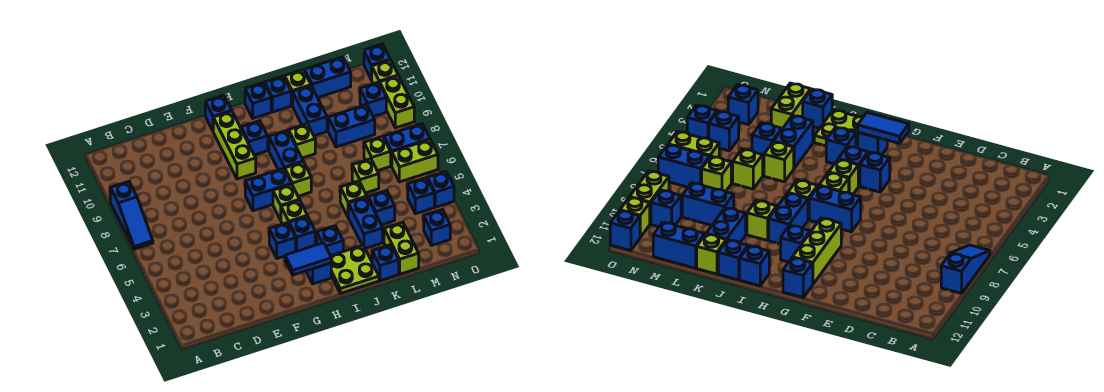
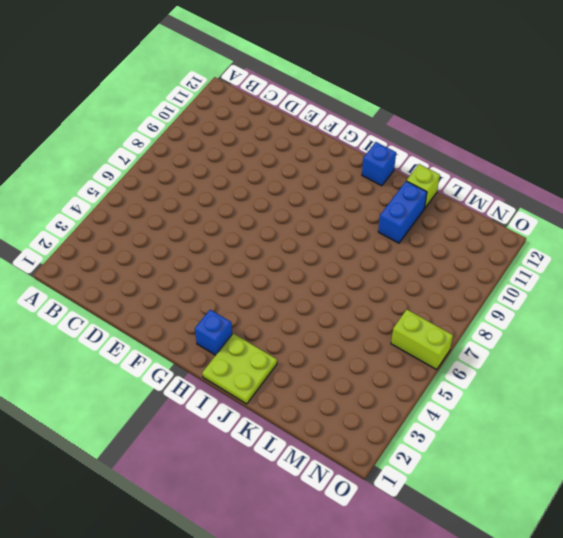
none -> blue slope A7:A9 level 1 top 9
none -> blue brick G4 level 1
none -> blue brick G7:H7 level 1
none -> lime brick G9:G11 level 1

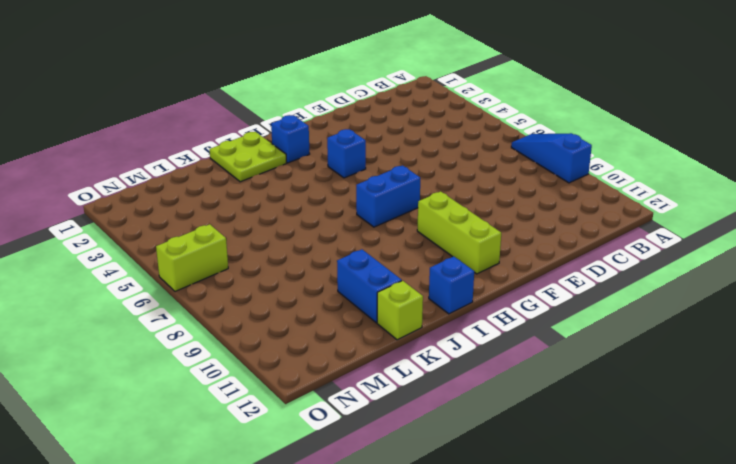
none -> blue brick G12 level 1
none -> blue brick H4 level 1
none -> lime brick H5 level 1
none -> lime brick H6 level 1

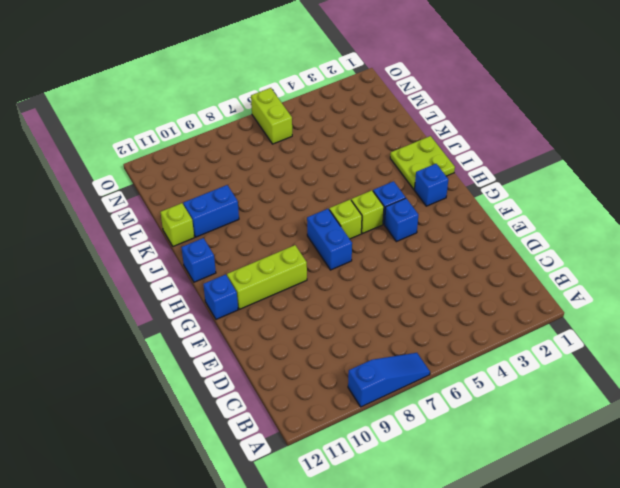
none -> blue brick H10 level 1
none -> blue brick I3 level 1
none -> lime brick I7 level 1
none -> blue brick I8:I9 level 1

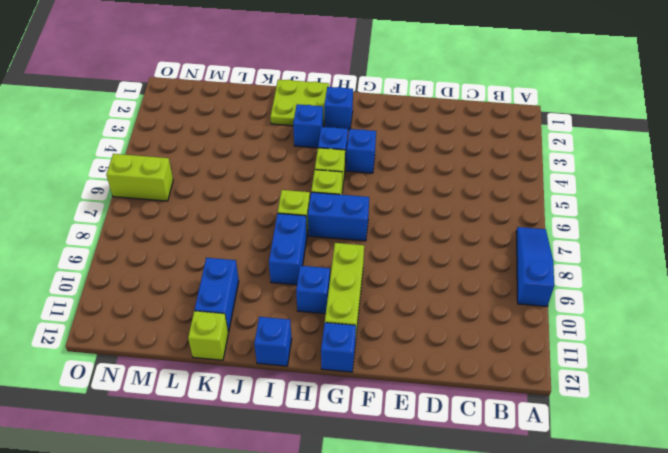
none -> lime brick J9 level 1
none -> blue brick J12 level 1
none -> blue brick K1 level 1
none -> blue brick K3:K4 level 1

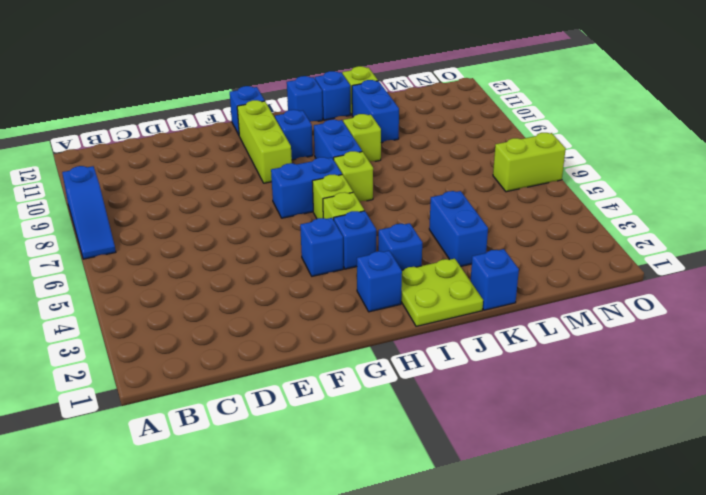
none -> lime brick K5 level 1
none -> lime brick L1:L2 level 1
none -> blue brick L4 level 1
none -> lime brick L6 level 1

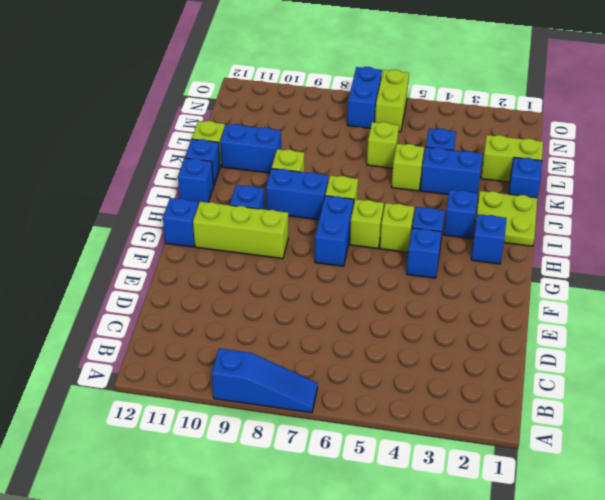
none -> blue brick L9:M9 level 1
none -> blue brick L12:M12 level 1
none -> lime brick M7 level 1
none -> blue brick N2 level 1

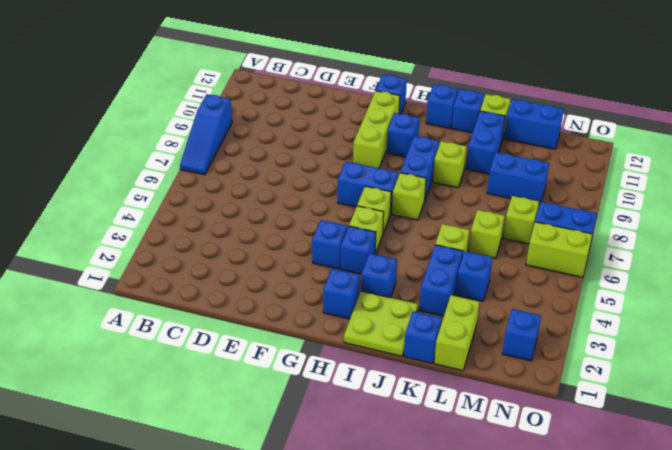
none -> blue brick N4 level 1
none -> blue brick N10 level 1
none -> blue brick O4 level 1
none -> lime brick O9:O10 level 1

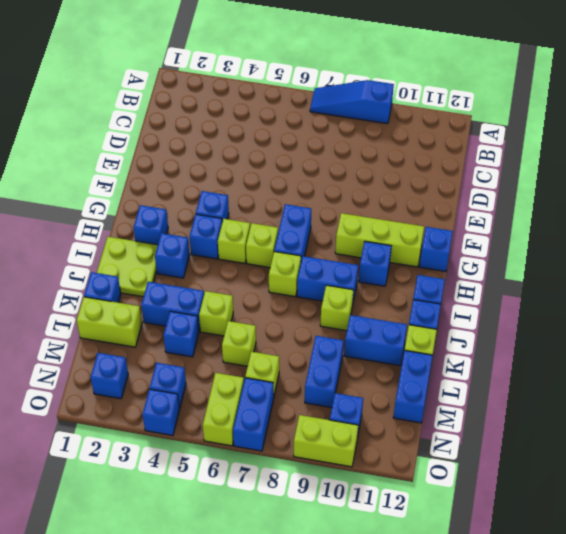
none -> lime brick O11 level 1
none -> blue brick O12 level 1
none -> blue tile G2:H2 level 2

